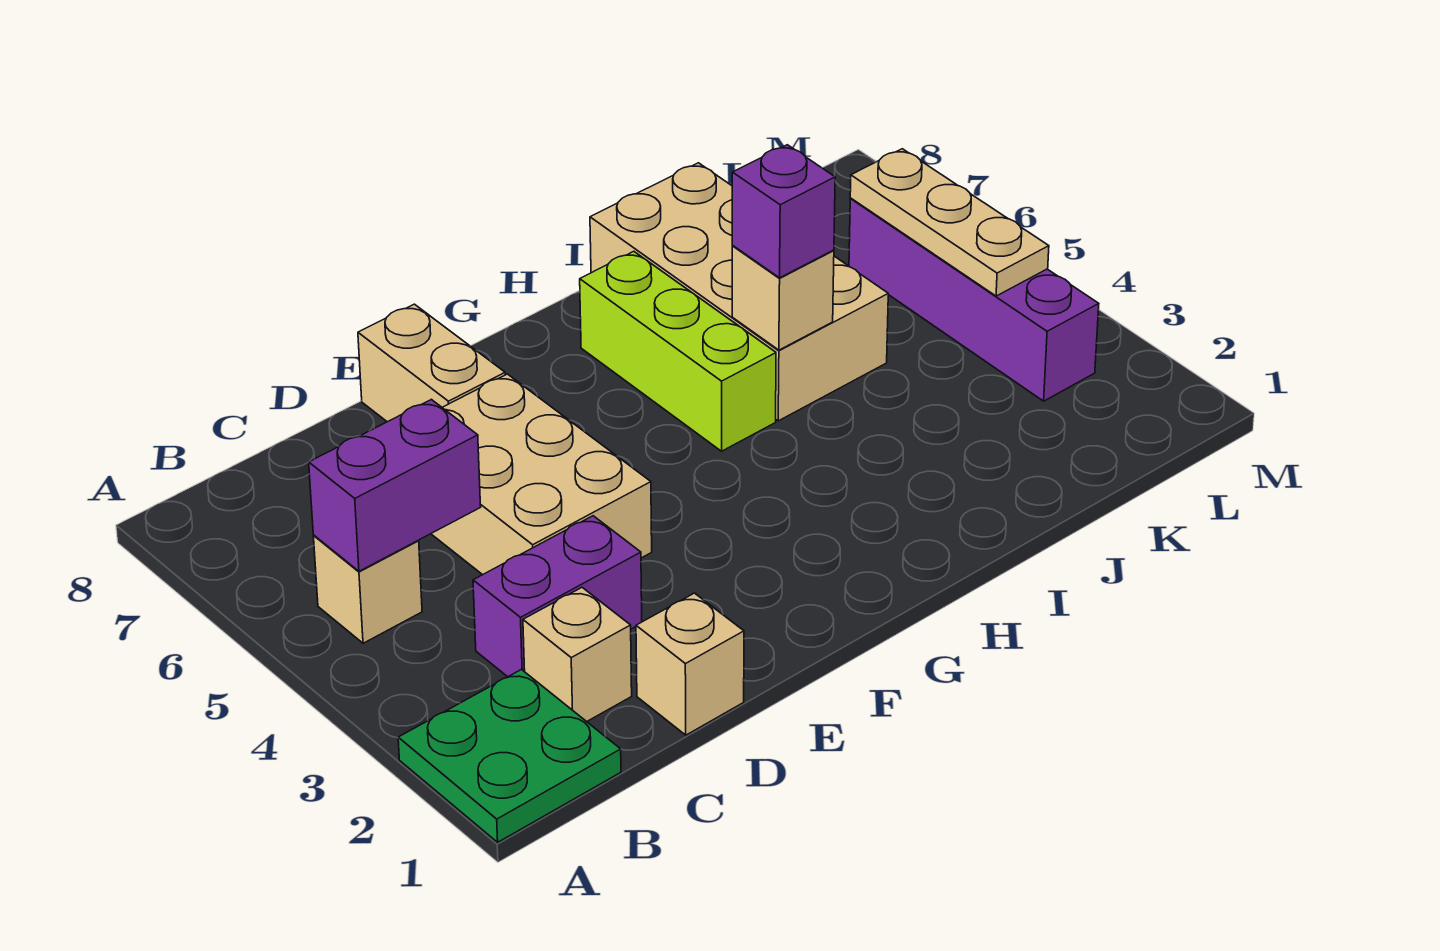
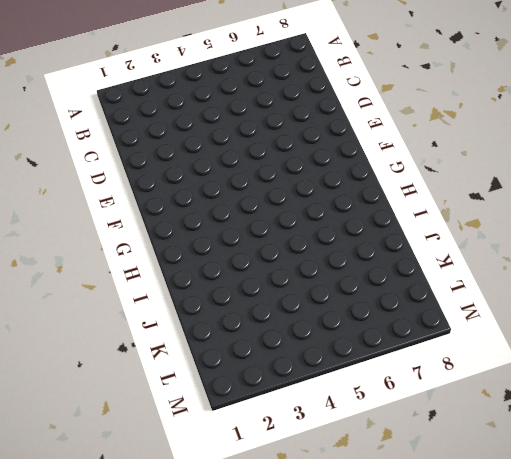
none -> green plate A1:B2 level 1
none -> tan brick B5 level 1
none -> tan brick C2 level 1

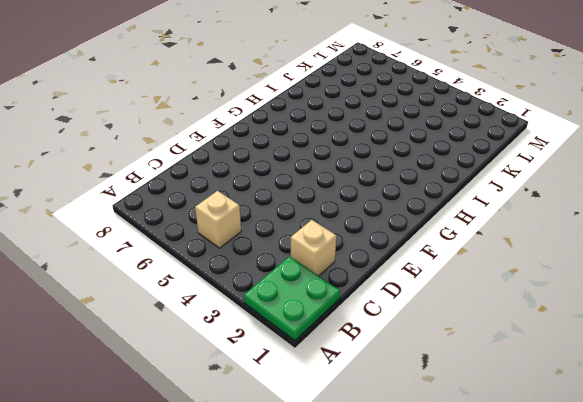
none -> purple brick C3:D3 level 1
none -> tan brick D1 level 1
none -> tan brick D4:E6 level 1

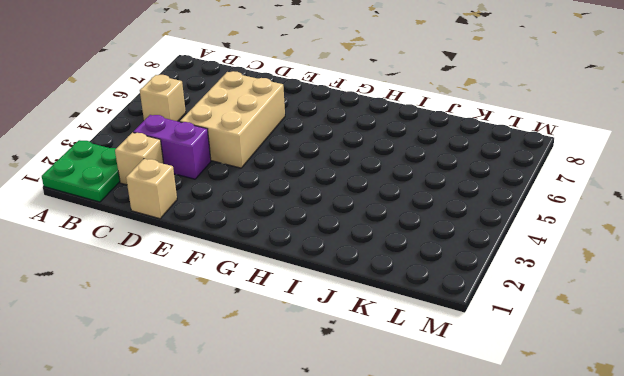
none -> tan brick E7:E8 level 1
none -> lime brick H5:H7 level 1
none -> tan brick I5:J8 level 1

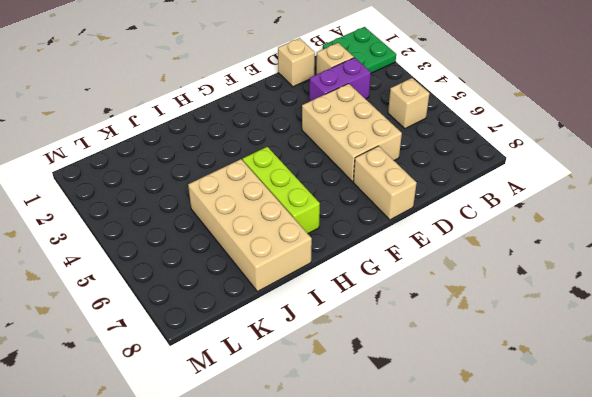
none -> purple brick L3:L6 level 1
none -> purple brick B5:C5 level 2
none -> tan brick I5 level 2

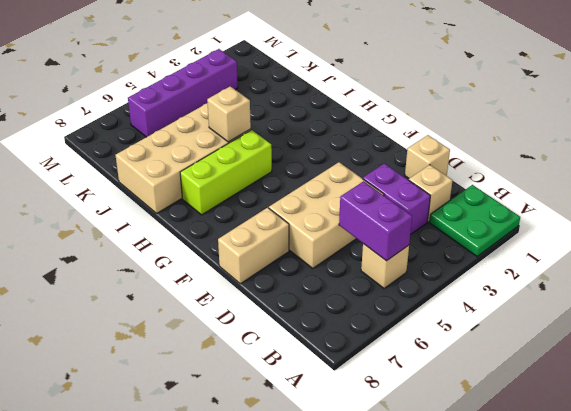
none -> tan plate L4:L6 level 2
none -> purple brick I5 level 3

